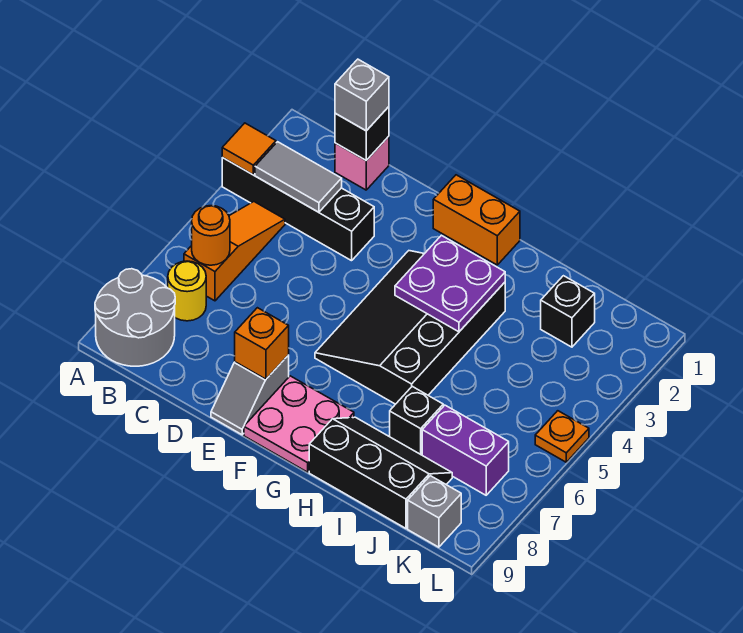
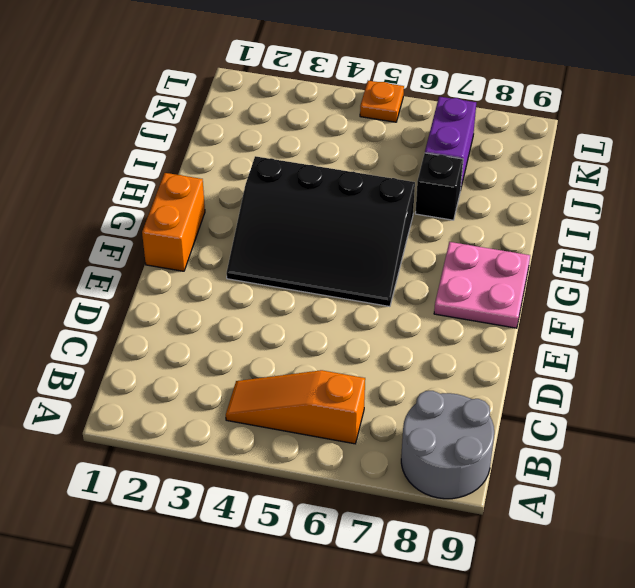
none -> black brick A3:D3 level 1
none -> yellow round brick B7 level 1
none -> pink brick C1 level 1

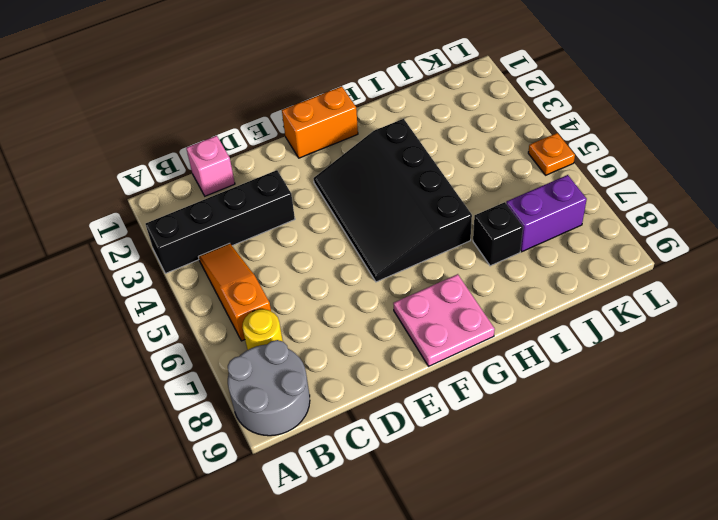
none -> grey slope E8:E9 level 1 top 8
none -> black slope H8:J9 level 1 top 9
none -> black brick J2 level 1

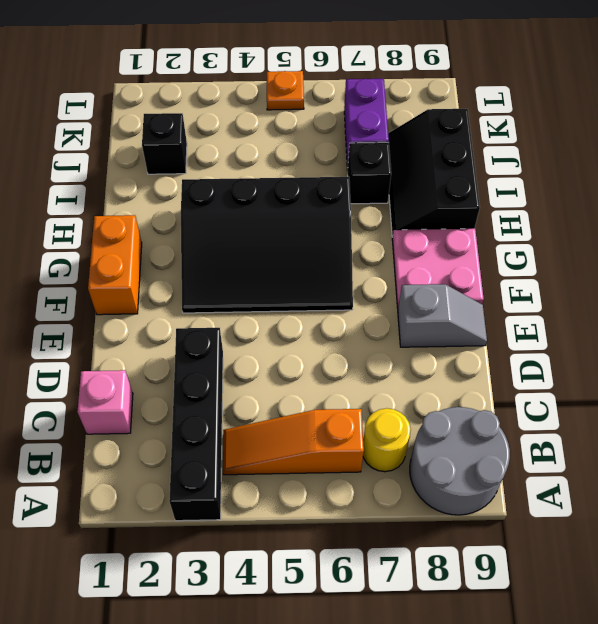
none -> grey brick K9 level 1
none -> orange tile A3 level 2
none -> grey tile B3:C3 level 2

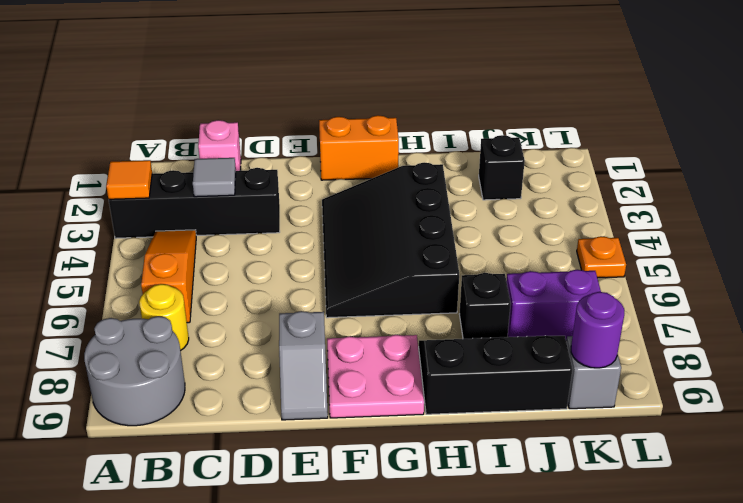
grey tile C3 level 2 -> grey tile B3:C3 level 2
purple round brick K9 level 2 -> none
none -> orange round brick B6 level 2
none -> black brick C1 level 2
none -> orange brick E8 level 2

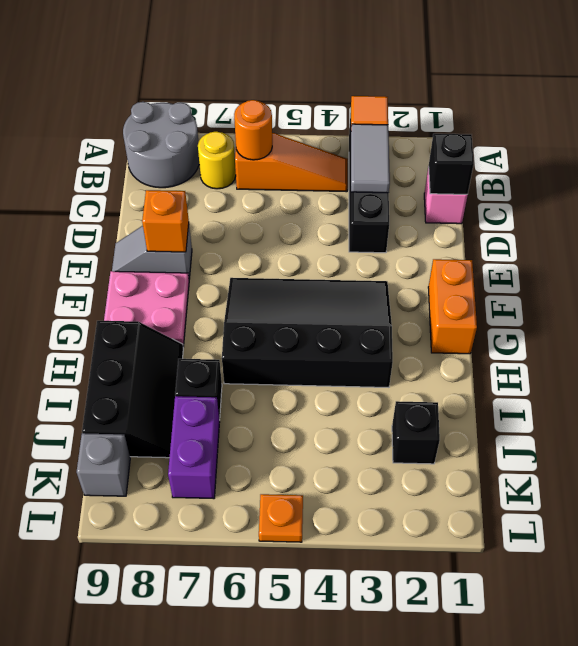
none -> purple plate G3:H4 level 2
none -> grey brick C1 level 3

